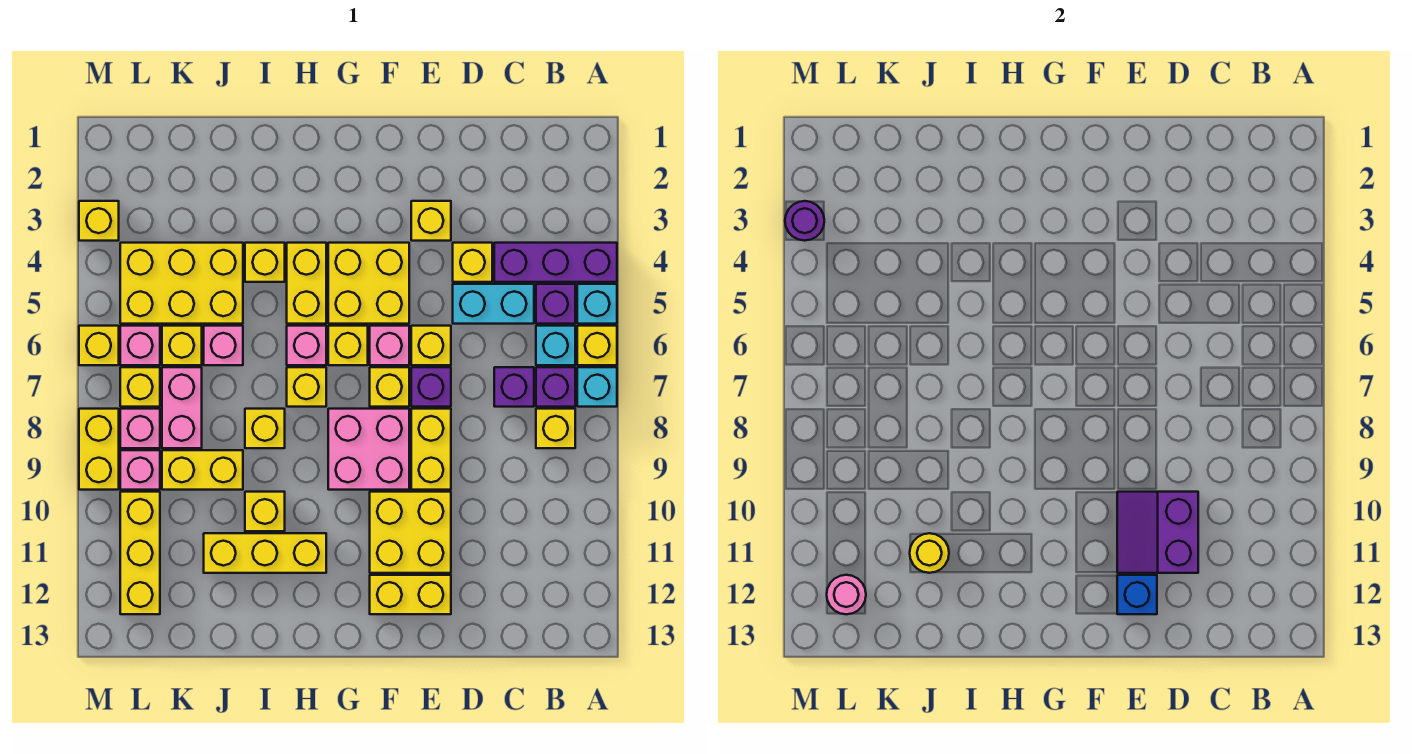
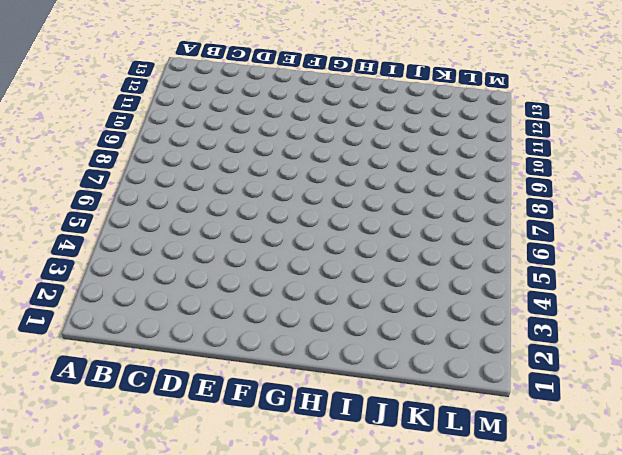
none -> purple brick A4:C4 level 1
none -> cyan brick A5 level 1
none -> yellow brick A6 level 1
none -> cyan brick A7 level 1

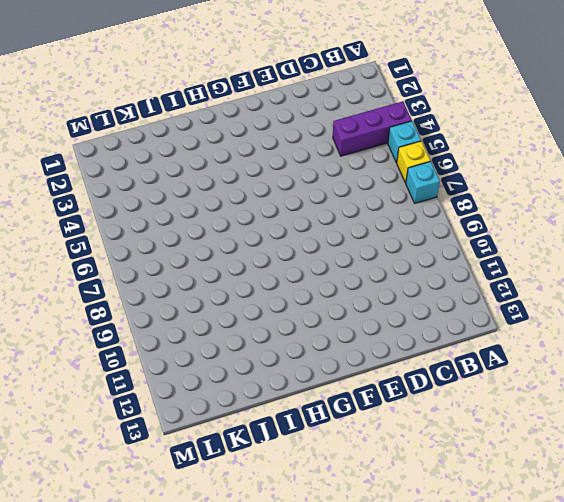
none -> purple brick B5 level 1
none -> cyan brick B6 level 1
none -> purple brick B7 level 1
none -> yellow brick B8 level 1

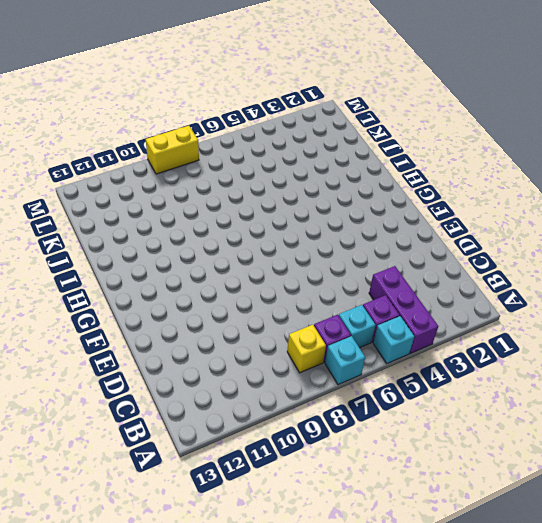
none -> yellow brick A6 level 1
none -> cyan brick C5:D5 level 1
none -> purple brick C7 level 1
none -> yellow brick D4 level 1

